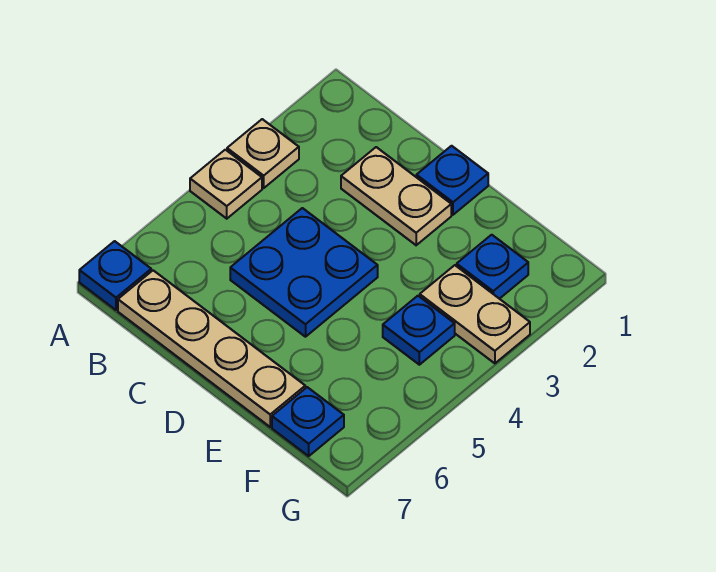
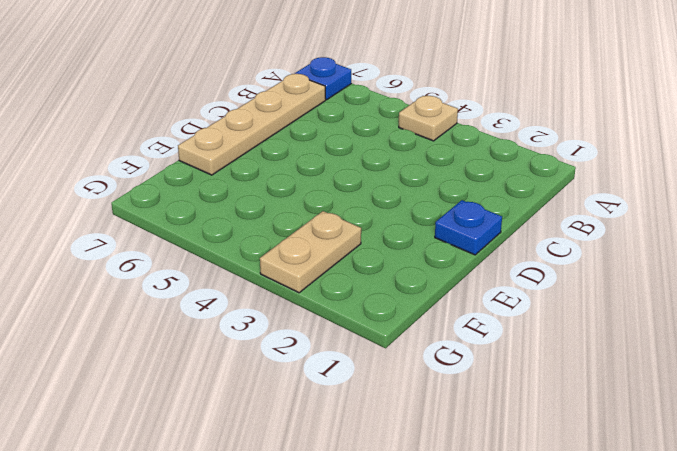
none -> tan plate A3 level 1
none -> tan plate C2:D2 level 1

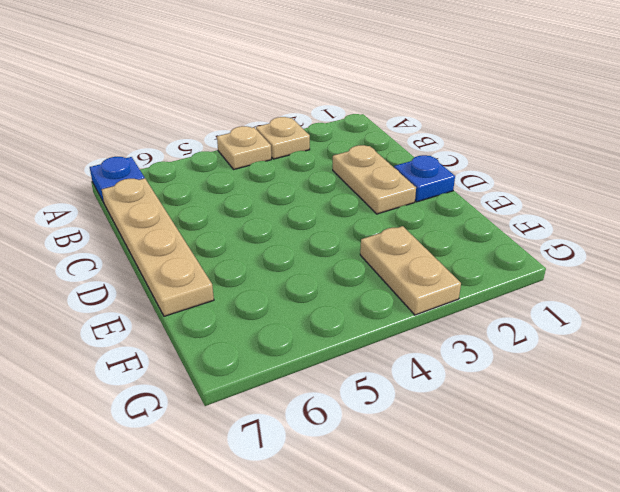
none -> blue plate C4:D5 level 1
none -> blue plate F2 level 1

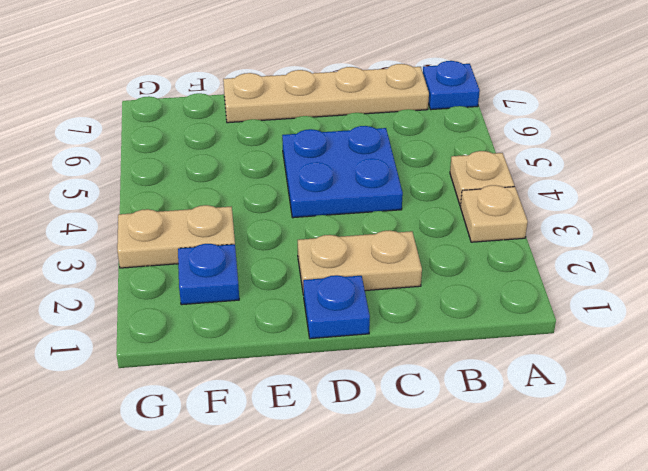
none -> blue plate F4 level 1
none -> blue plate F7 level 1

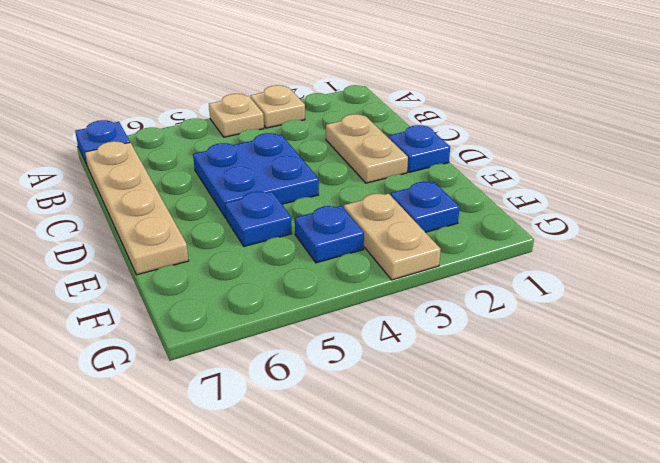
blue plate E5 level 1 -> blue plate F7 level 1

